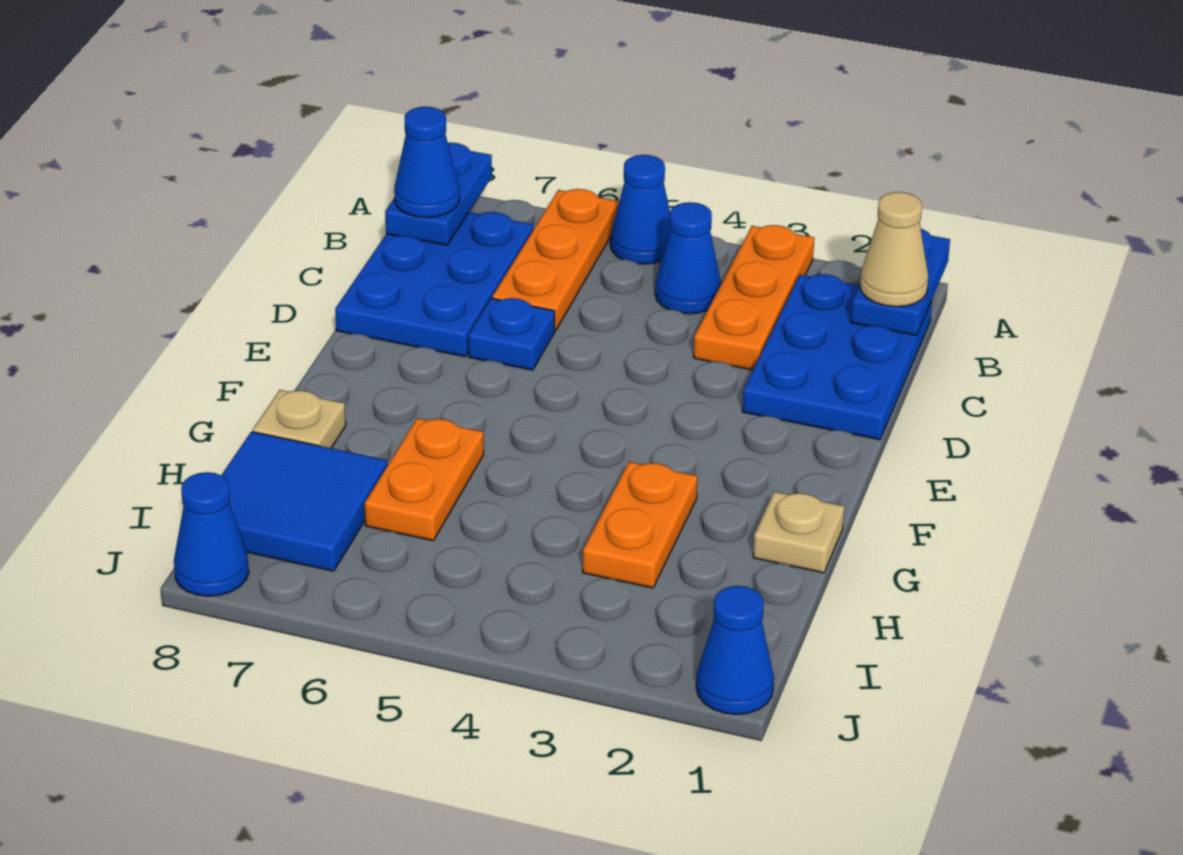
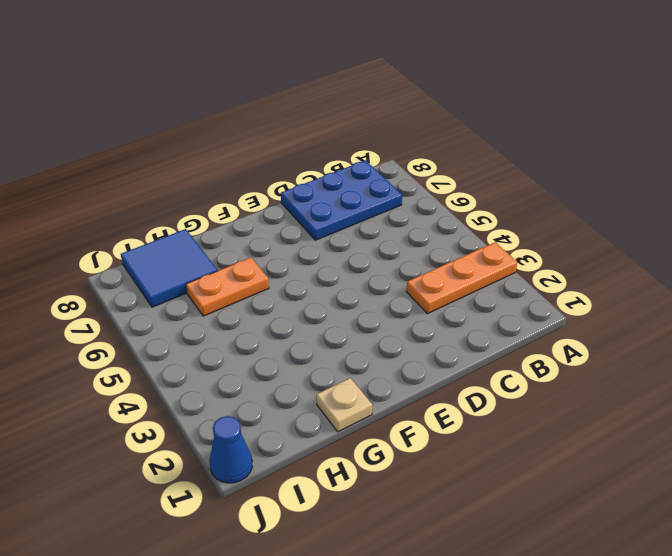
none -> blue cone A5 level 1
none -> orange plate A6:C6 level 1
none -> blue plate B1:D2 level 1

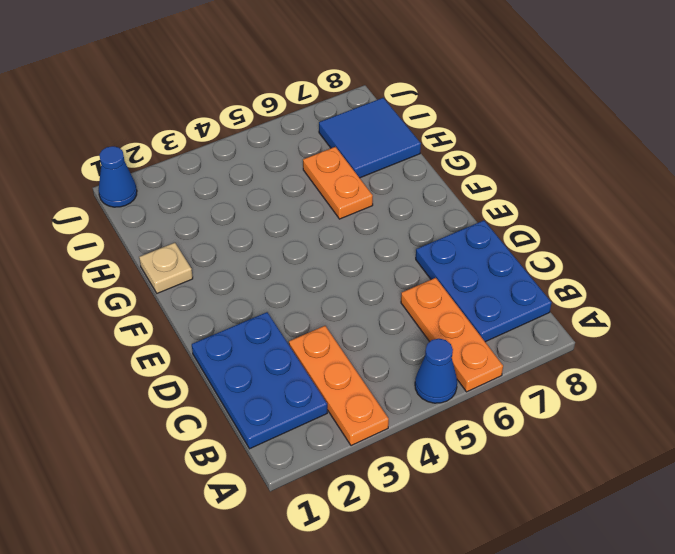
none -> blue cone B4 level 1
none -> blue plate D6 level 1
none -> orange plate G3:H3 level 1

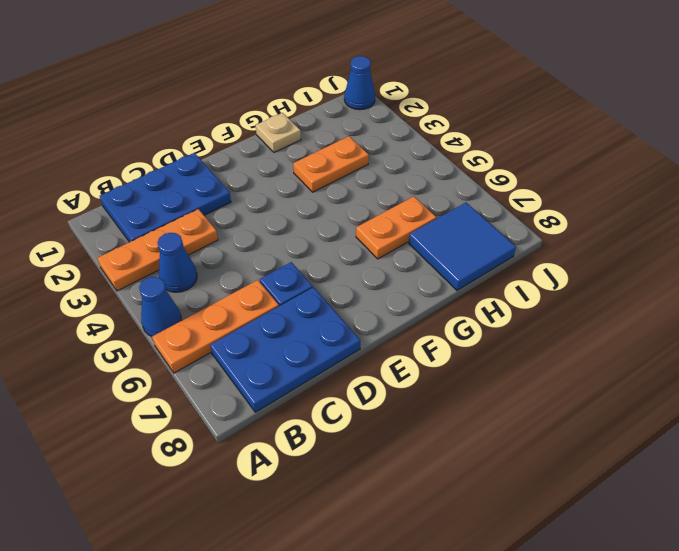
none -> tan plate G8 level 1
none -> blue cone J8 level 1
none -> blue plate A1:B1 level 2

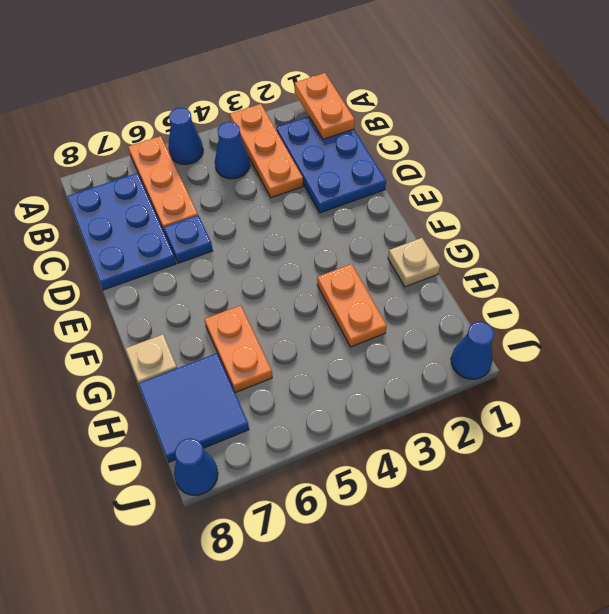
orange plate A1:B1 level 2 -> blue plate A1:B1 level 2
none -> blue plate A8:B8 level 2
none -> tan cone B1 level 3
none -> blue cone B8 level 3

